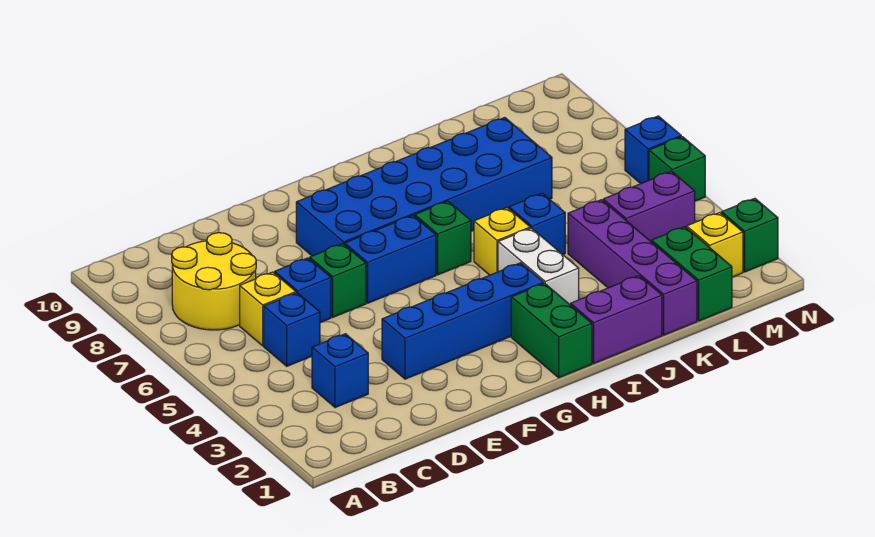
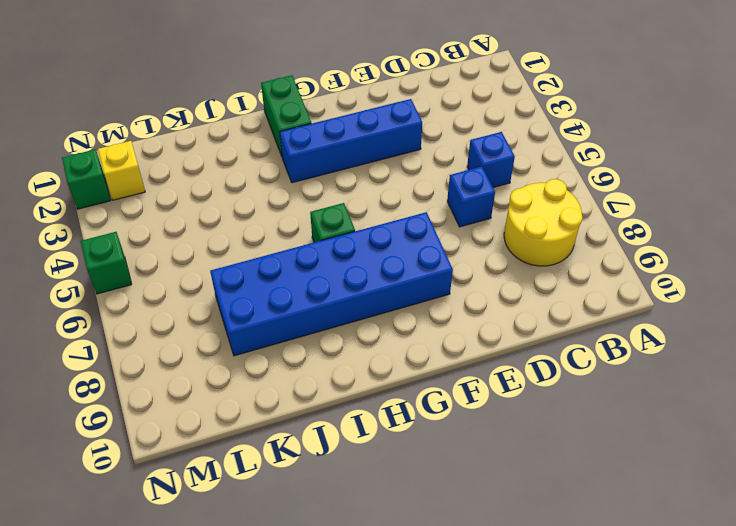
none -> blue brick C3 level 1
none -> yellow brick C6 level 1
none -> green brick E6 level 1

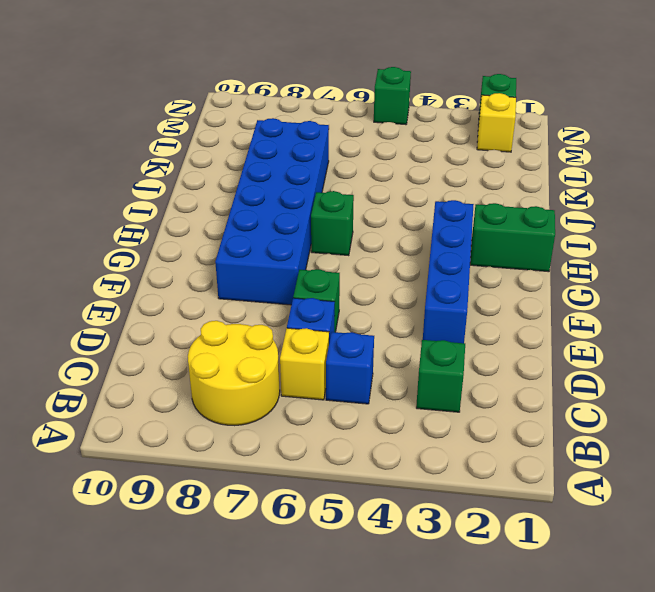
green brick C3 level 1 -> blue brick C3 level 1
none -> blue brick F6:G6 level 1
none -> purple brick I1:J1 level 1
none -> white brick I3:I4 level 1

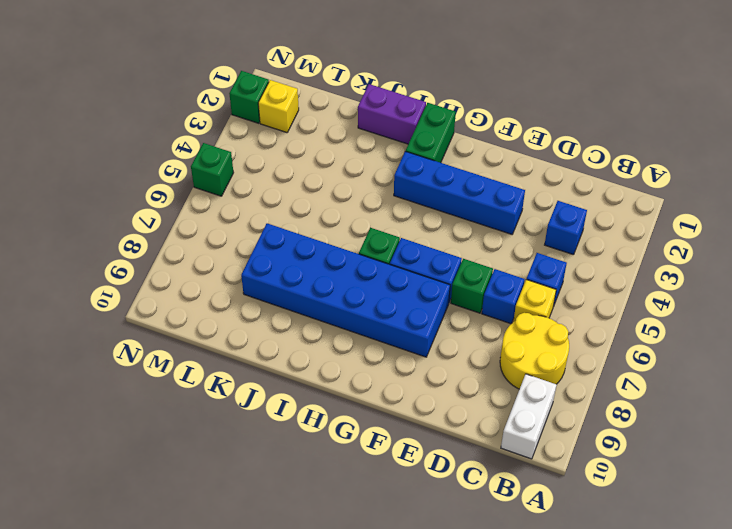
white brick B9:B10 level 1 -> white brick I3:I4 level 1
none -> yellow brick I5 level 1
none -> blue brick J5 level 1
none -> purple brick K1:K4 level 1

